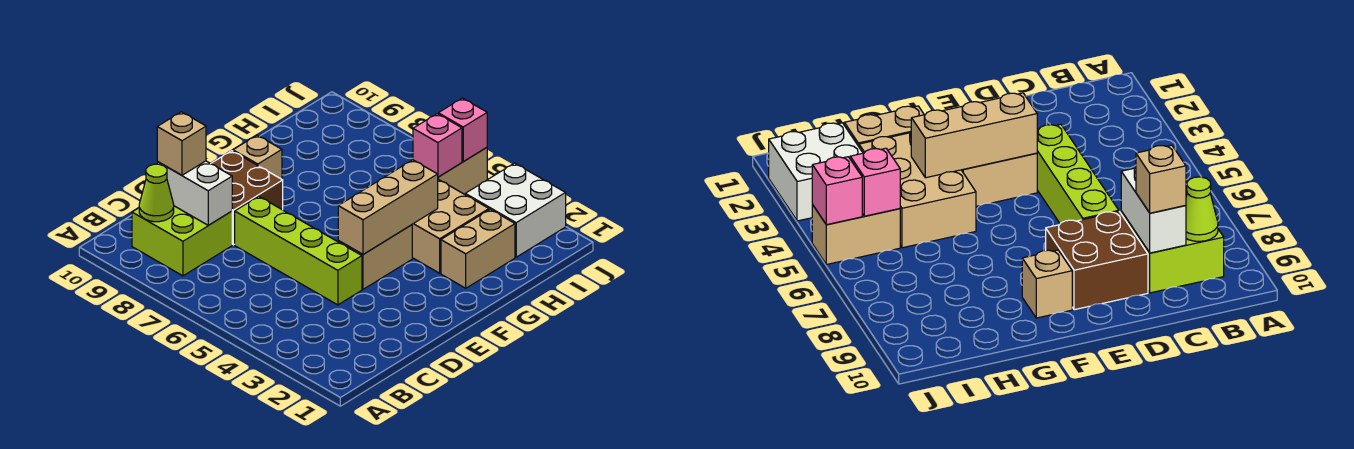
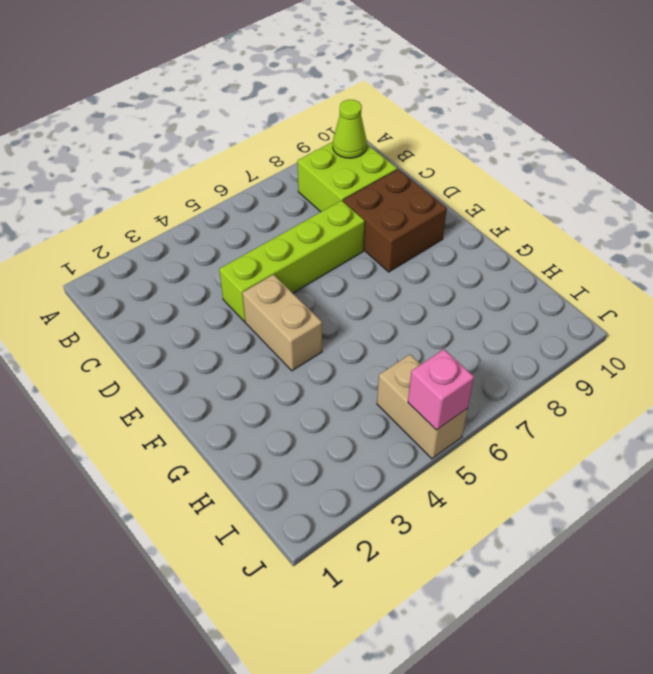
none -> tan brick F9 level 1
none -> tan brick G2:H2 level 1
none -> tan brick G3:H5 level 1

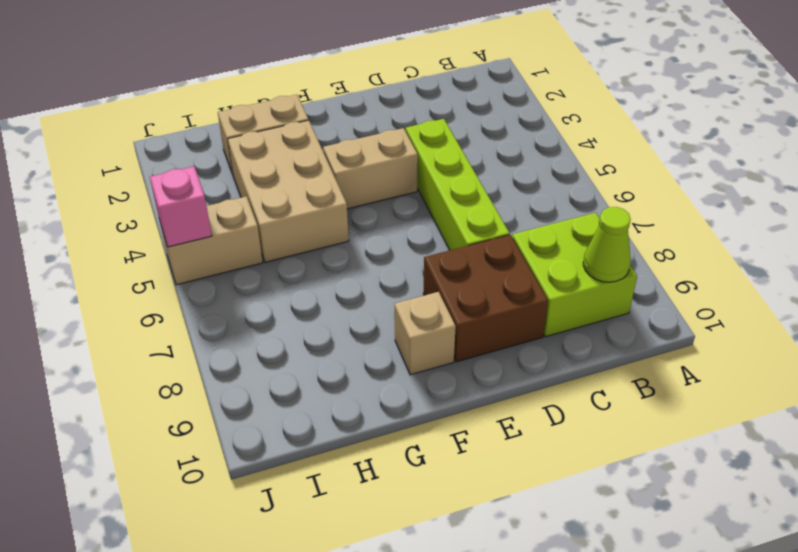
none -> white brick I2:J3 level 1
none -> white brick C8:C9 level 2
none -> tan brick E4:G4 level 2

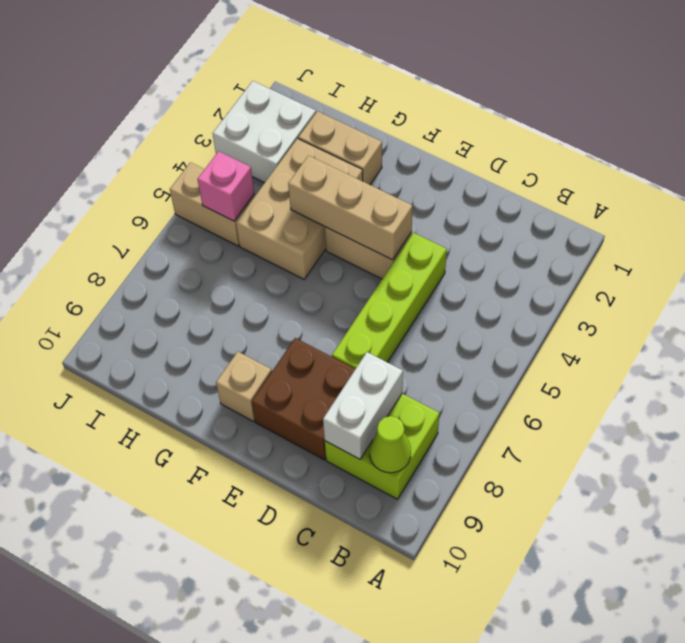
none -> pink brick J5 level 2
none -> tan brick C9 level 3

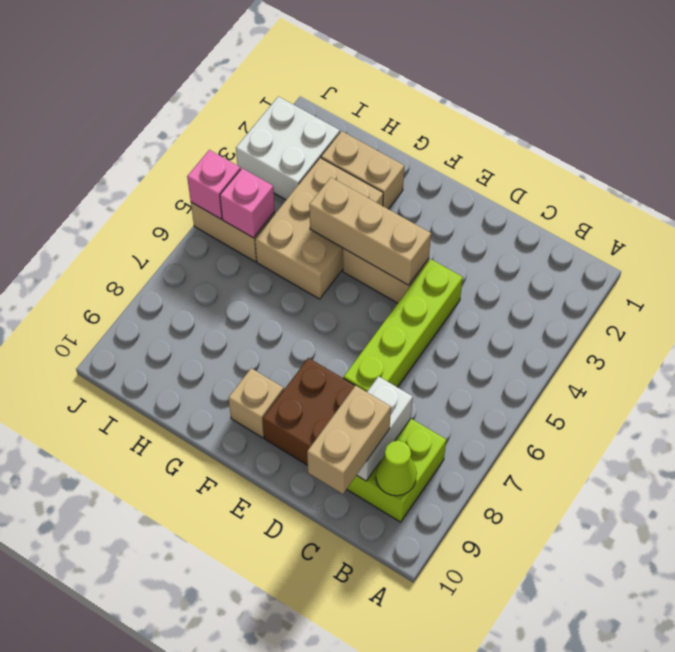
tan brick C9:C10 level 3 -> tan brick C9 level 3

